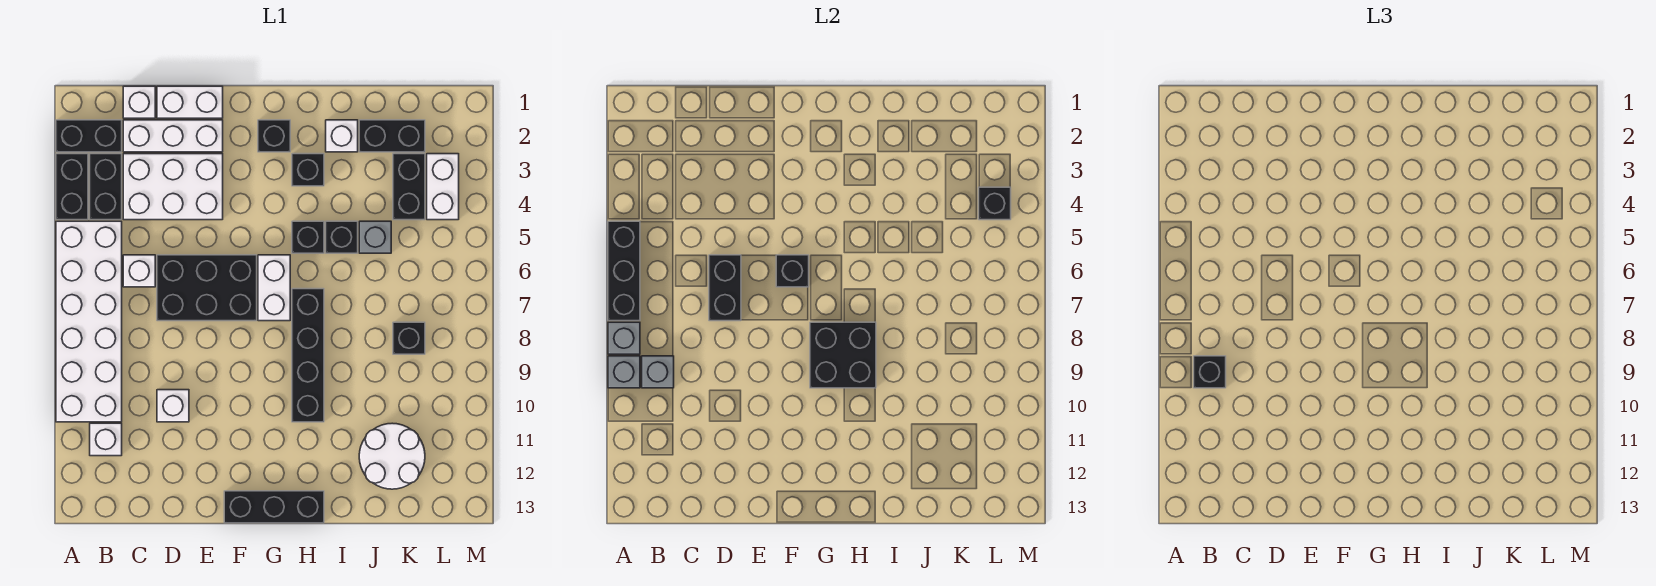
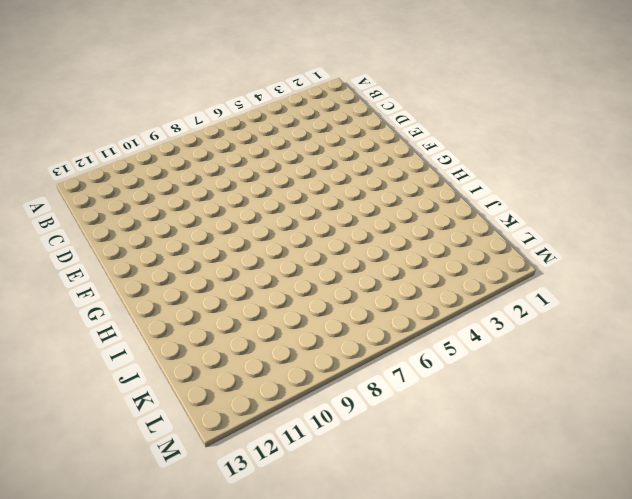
none -> black brick A2:B2 level 1
none -> black brick A3:A4 level 1
none -> white brick A5:B10 level 1
none -> black brick B3:B4 level 1

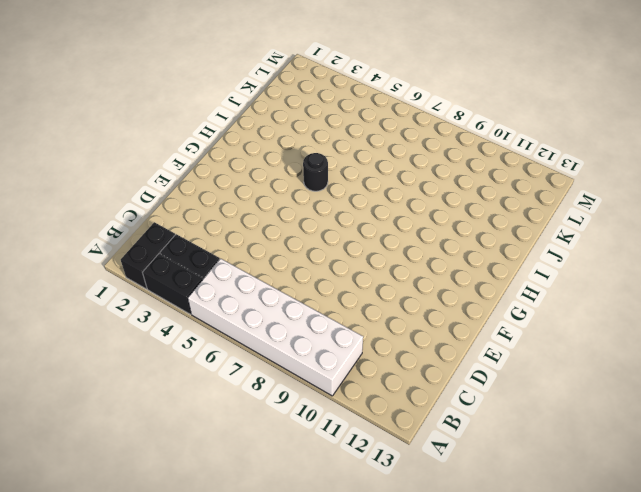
black round brick H5 level 1 -> black brick H5 level 1
none -> white brick B11 level 1
none -> white brick C1 level 1
none -> white brick C2:E2 level 1
none -> white brick C3:E4 level 1

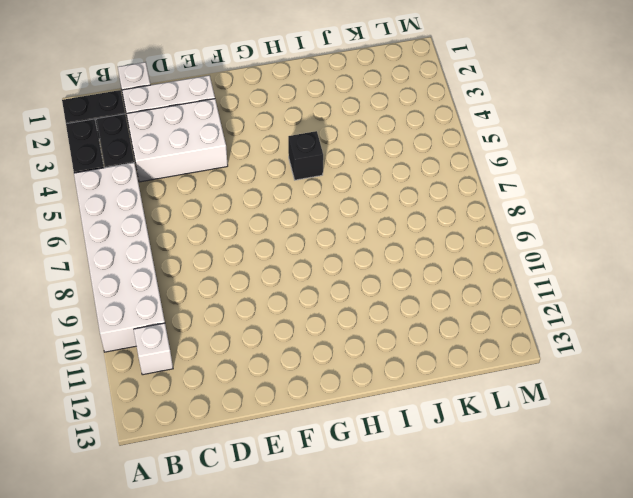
none -> white brick C6 level 1
none -> white brick D1:E1 level 1
none -> black brick D6:F7 level 1
none -> white brick D10 level 1

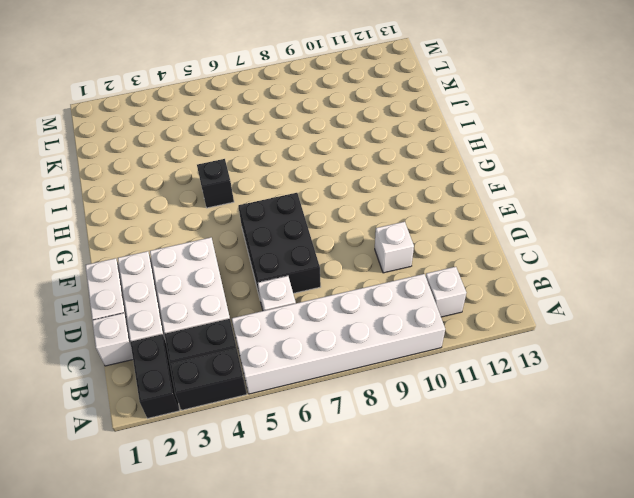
none -> black brick F13:H13 level 1
none -> black brick G2 level 1
none -> white brick G6:G7 level 1
none -> black brick H3 level 1

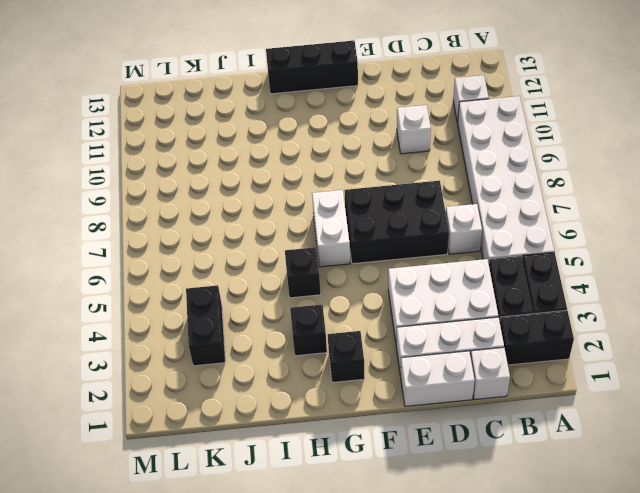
none -> black brick H7:H10 level 1
none -> white brick I2 level 1
none -> black brick I5 level 1
none -> black brick J2:K2 level 1

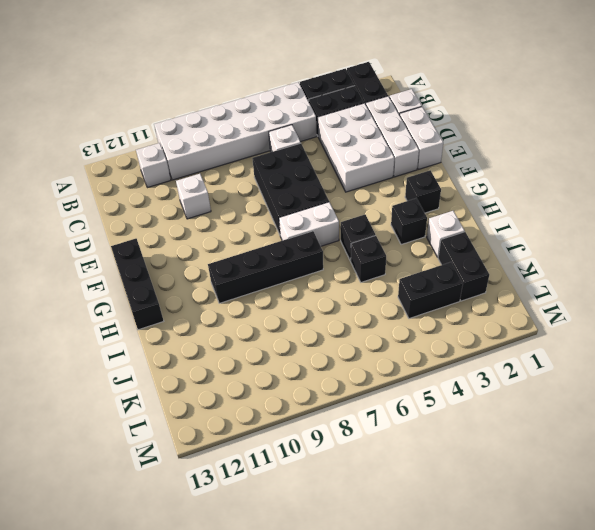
none -> grey brick J5 level 1
none -> white round brick J11:K12 level 1
none -> black brick K8 level 1
none -> white brick L3:L4 level 1

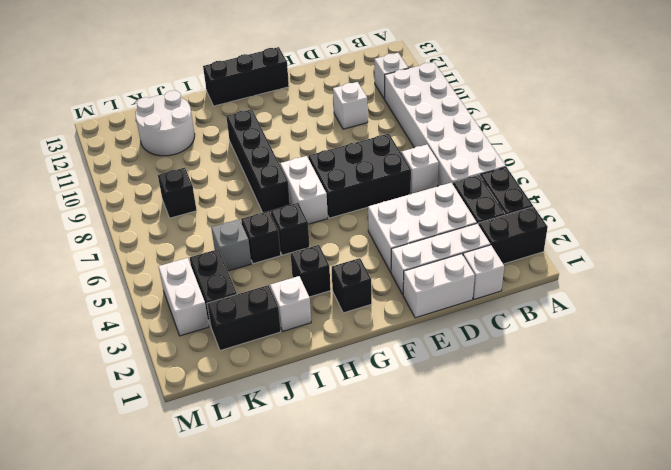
none -> black brick A5:A7 level 2
none -> grey brick A8 level 2
none -> grey brick A9 level 2
none -> grey brick B9 level 2

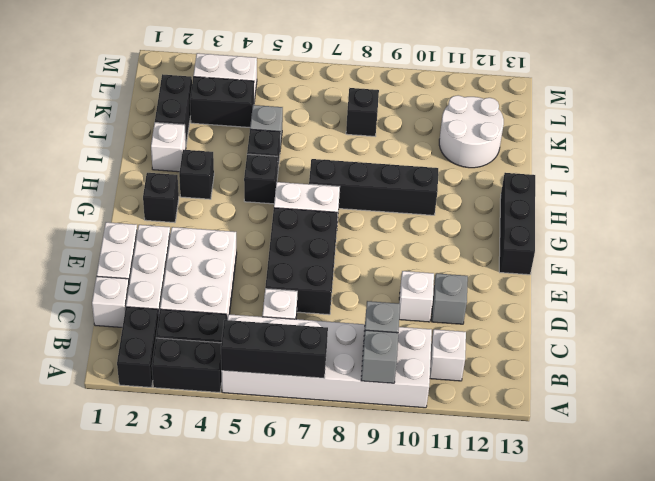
grey brick D11 level 1 -> grey brick A8 level 2
none -> black brick D6:D7 level 2
none -> black brick F6 level 2
none -> black brick G8:H9 level 2
none -> black brick L4 level 2

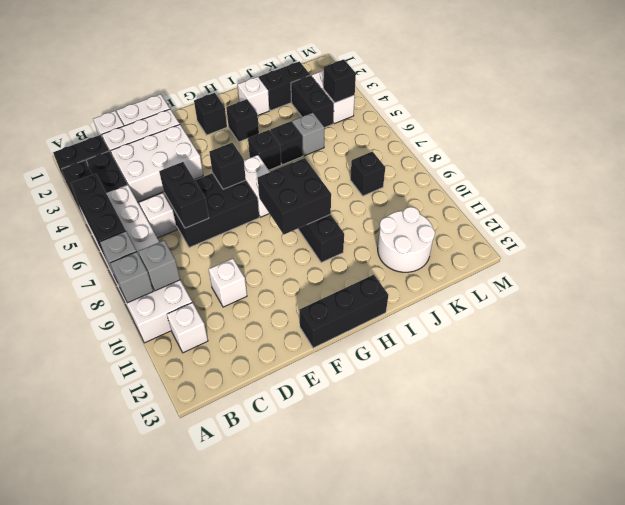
none -> black brick B9 level 3

